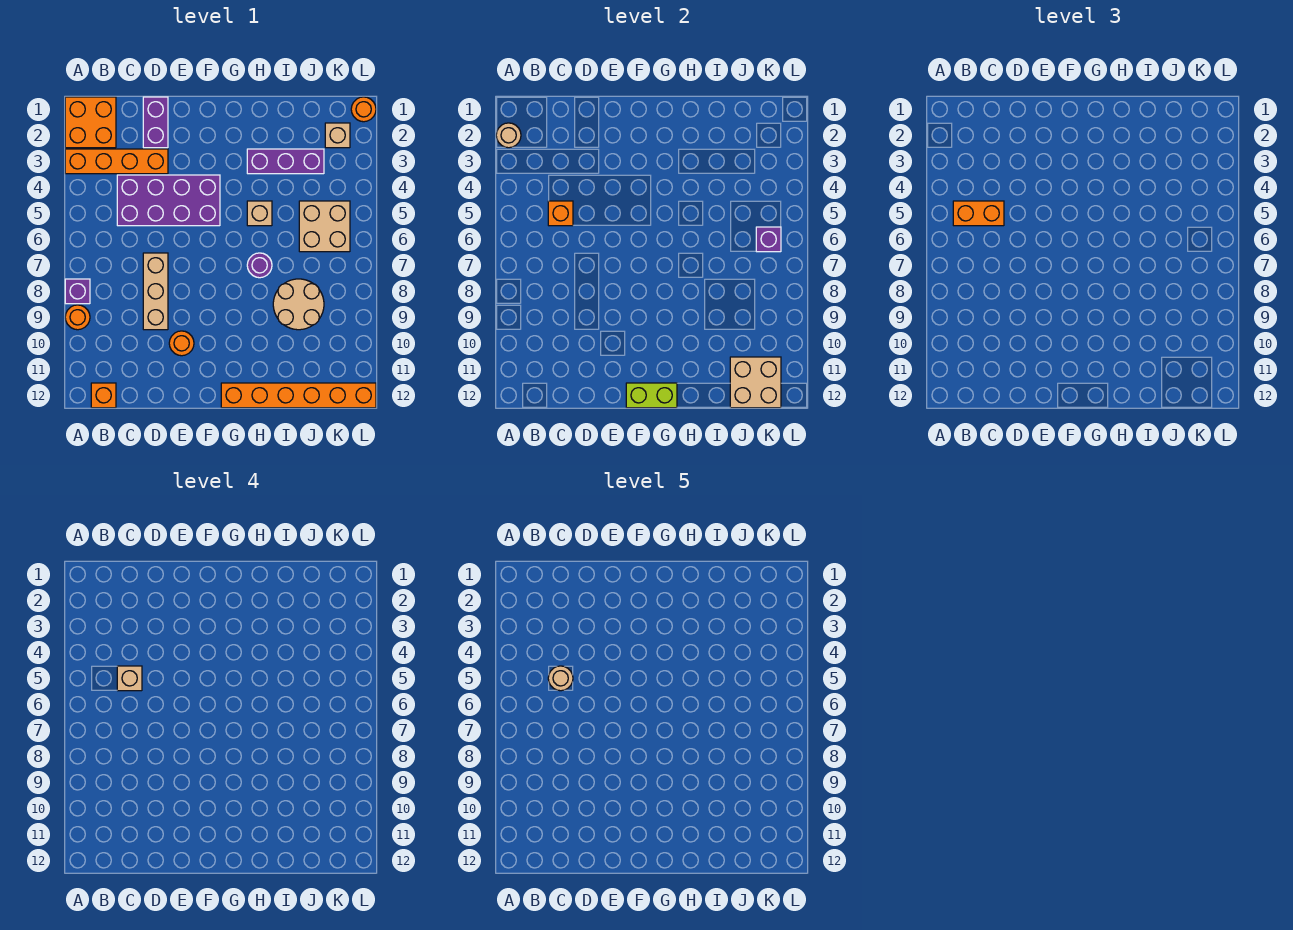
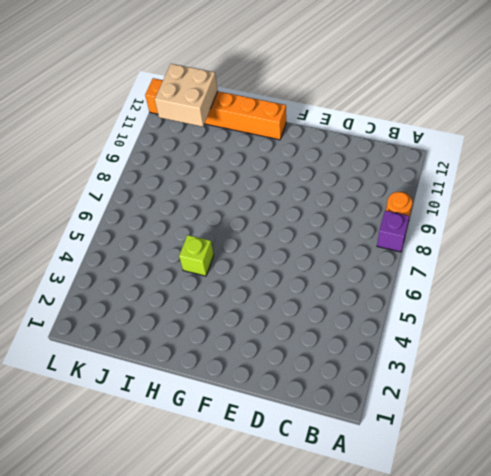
lime brick H5 level 1 -> tan brick H5 level 1
none -> orange brick A1:B2 level 1
none -> orange brick A3:D3 level 1
none -> orange brick B12 level 1

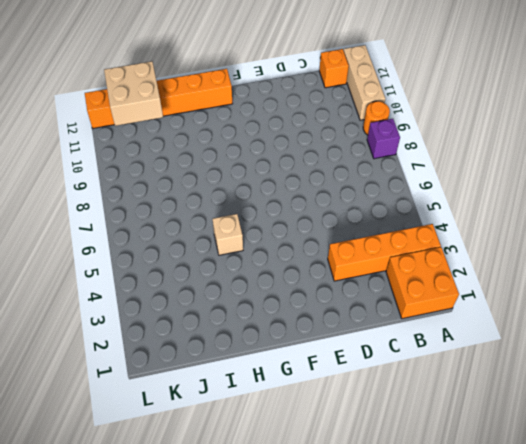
tan brick A10:A12 level 1 -> tan brick D7:D9 level 1
none -> purple brick C4:F5 level 1
none -> purple brick D1:D2 level 1
none -> orange round brick E10 level 1

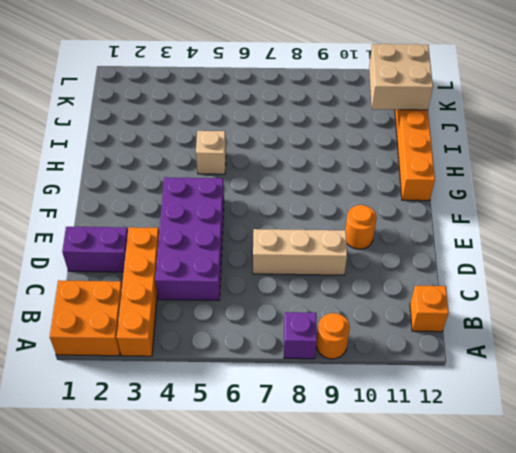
none -> purple brick H3:J3 level 1
none -> purple round brick H7 level 1
none -> tan round brick I8:J9 level 1

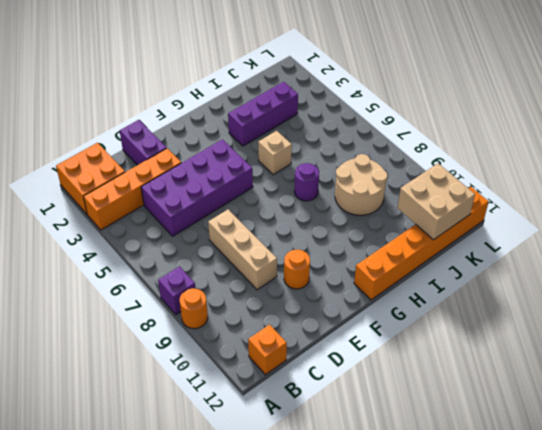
none -> tan brick J5:K6 level 1
none -> tan brick K2 level 1
none -> orange round brick L1 level 1

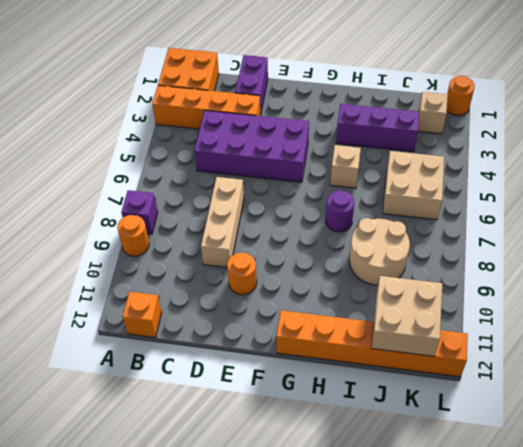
none -> tan round brick A2 level 2
none -> orange brick C5 level 2
none -> lime brick F12:G12 level 2

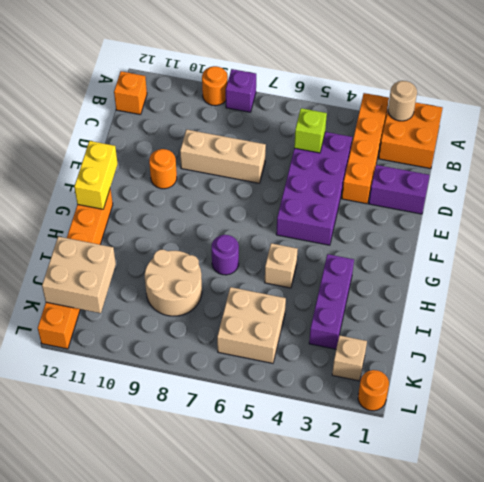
lime brick C5 level 2 -> orange brick C5 level 2
yellow brick F12:G12 level 2 -> lime brick F12:G12 level 2
none -> purple brick K6 level 2
none -> orange brick B5:C5 level 3
none -> tan brick C5 level 4

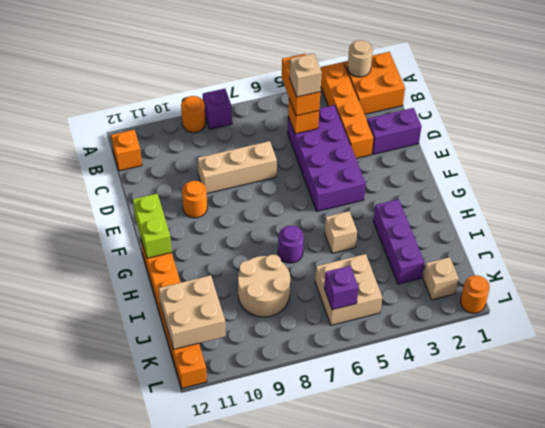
none -> tan round brick C5 level 5

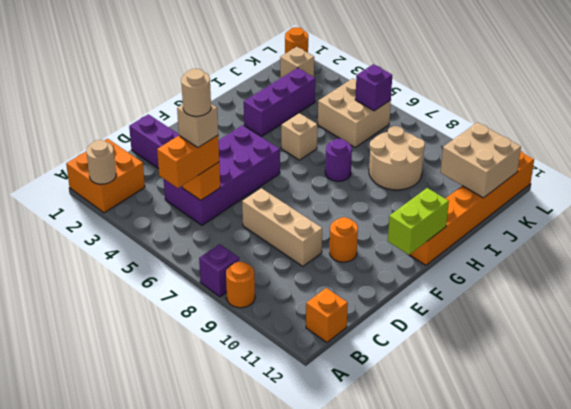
none -> orange brick A3:D3 level 1

